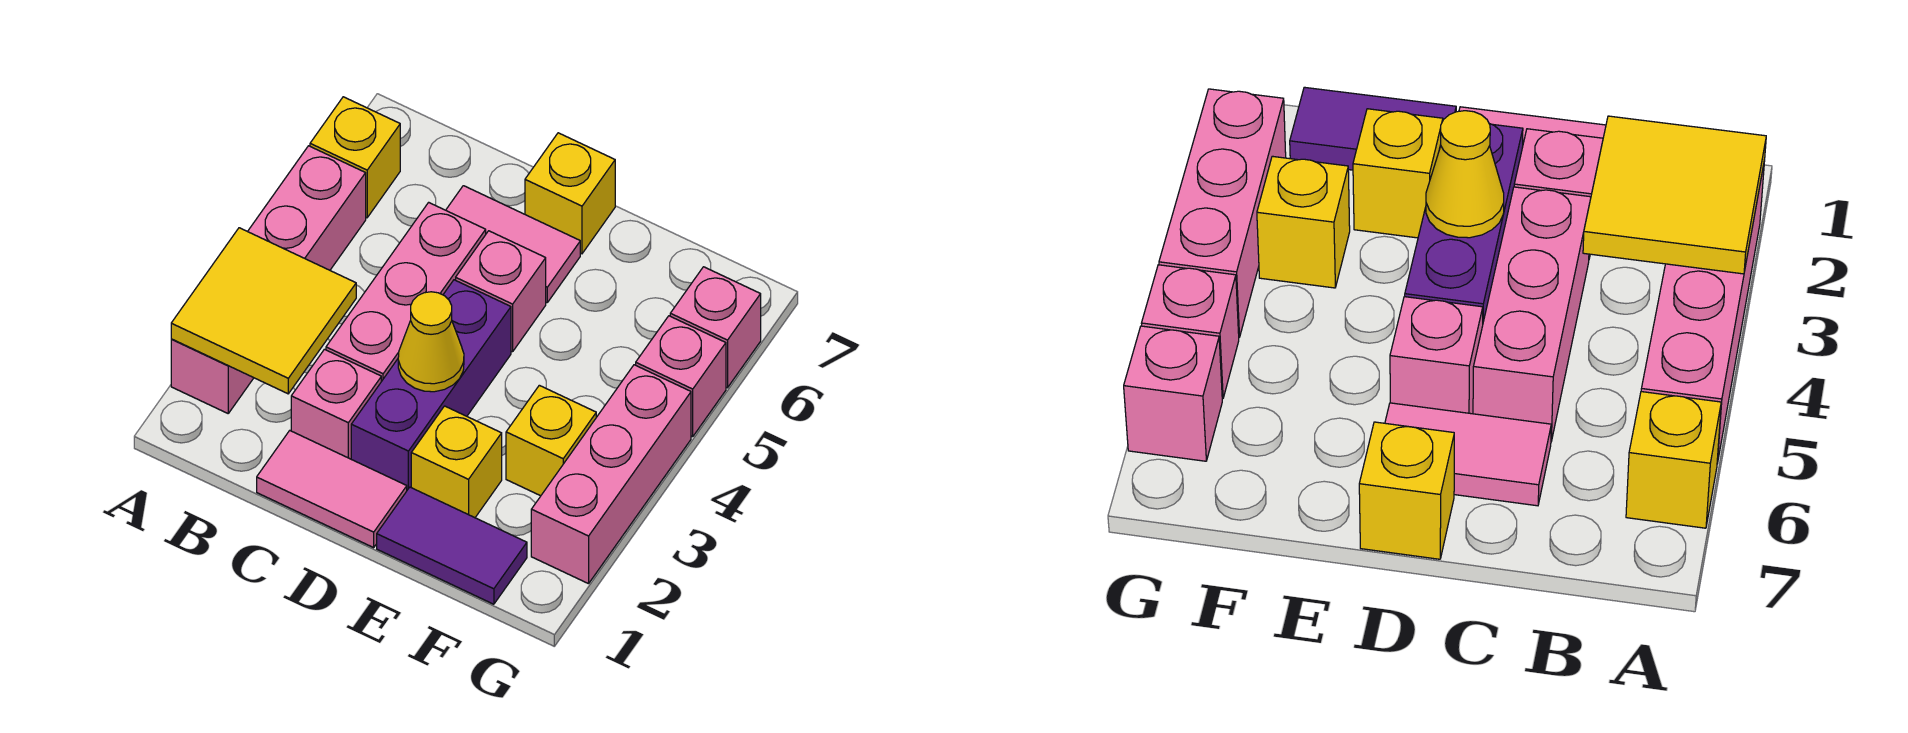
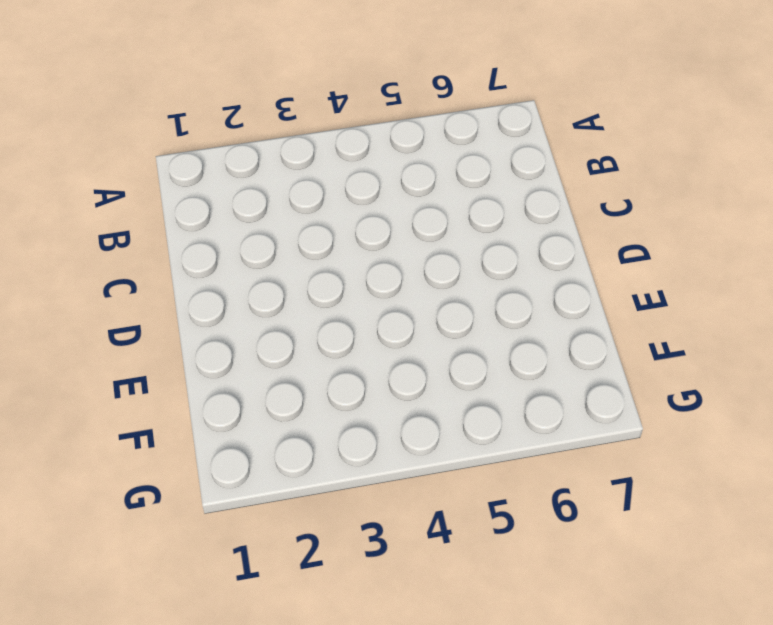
none -> pink brick A2:A5 level 1
none -> yellow brick A6 level 1
none -> pink tile C1:D1 level 1

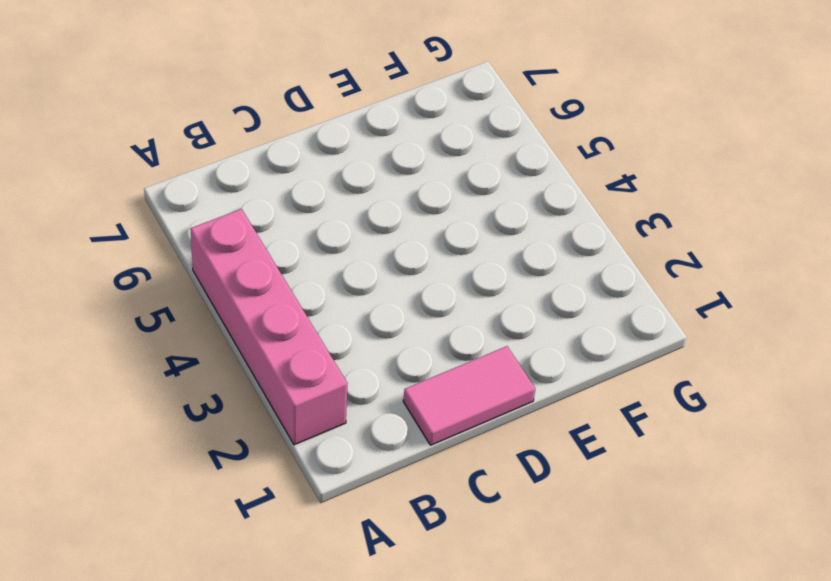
none -> yellow brick A6 level 1
none -> pink brick C2 level 1
none -> pink brick C3:C5 level 1

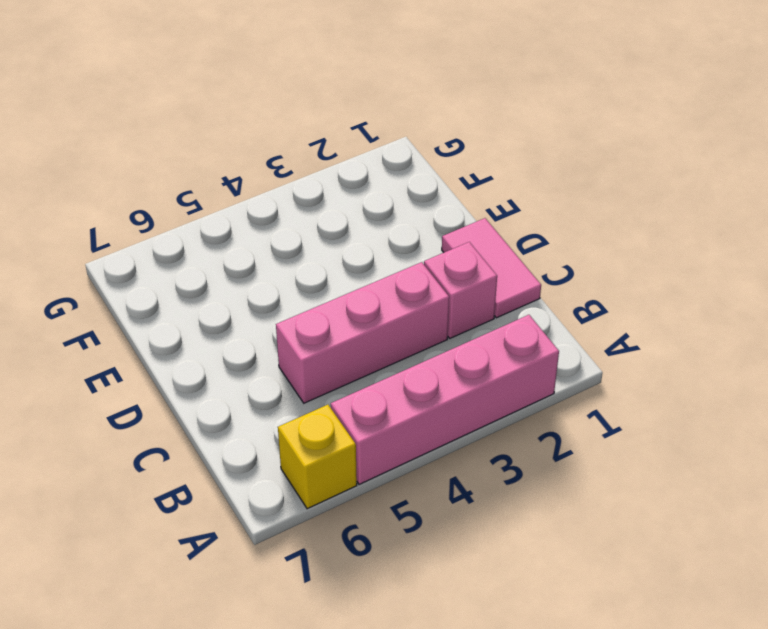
none -> pink tile C6:D6 level 1
none -> purple brick D2:D4 level 1
none -> pink brick D5 level 1

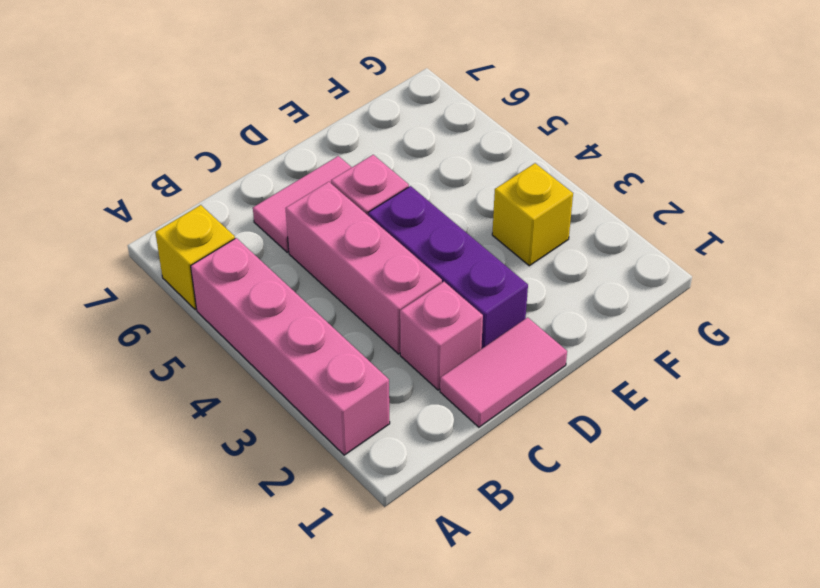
none -> yellow brick D7 level 1
none -> purple tile E1:F1 level 1
none -> yellow brick E2 level 1

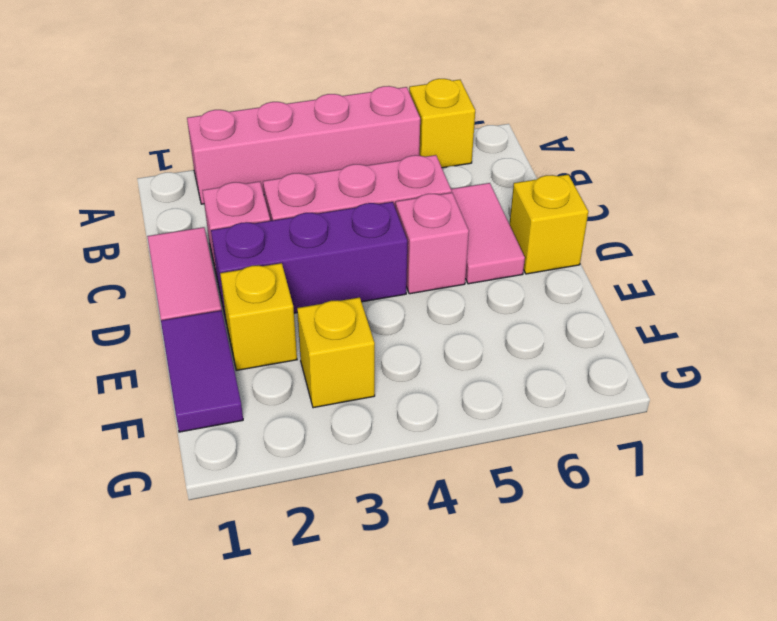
none -> pink brick G2:G4 level 1
none -> pink brick G5 level 1
none -> pink brick G6 level 1

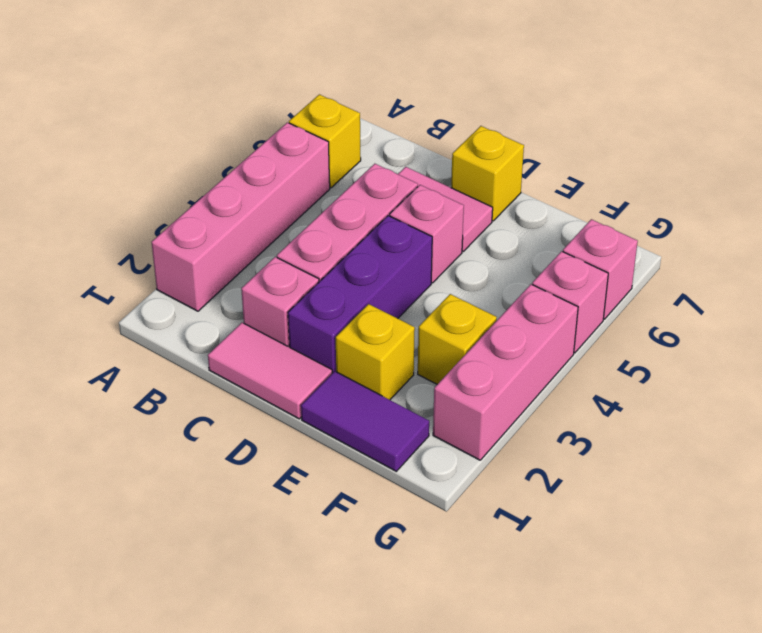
none -> yellow tile A2:B3 level 2
none -> yellow cone D3 level 2

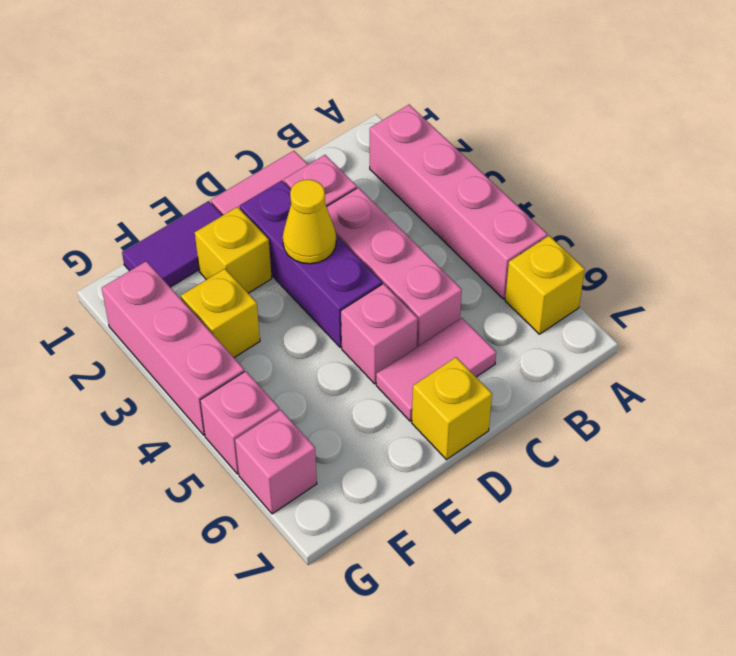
none -> yellow tile A2:B3 level 2

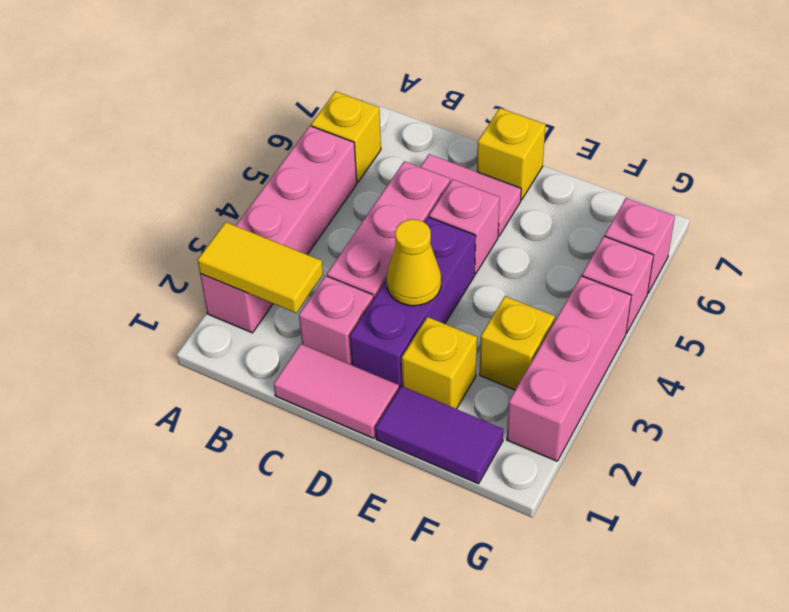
yellow tile A2:B2 level 2 -> yellow tile A2:B3 level 2

